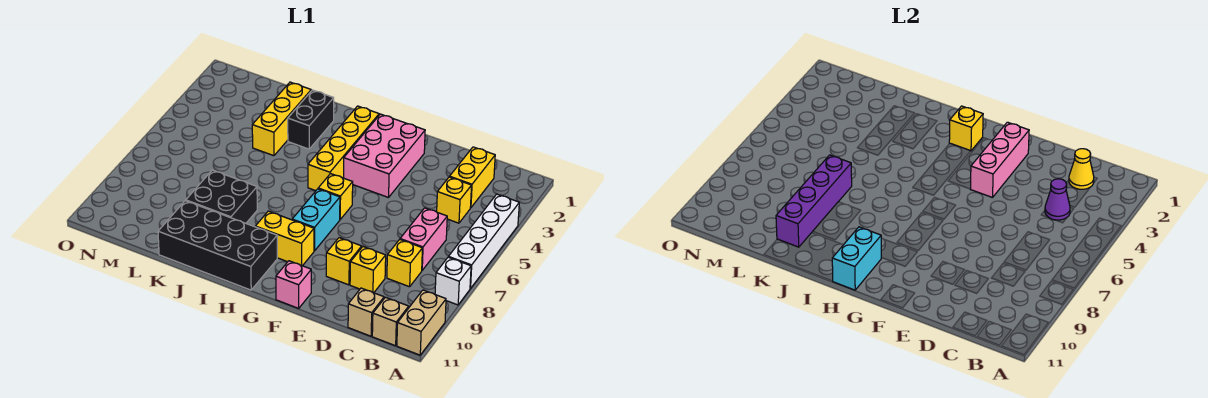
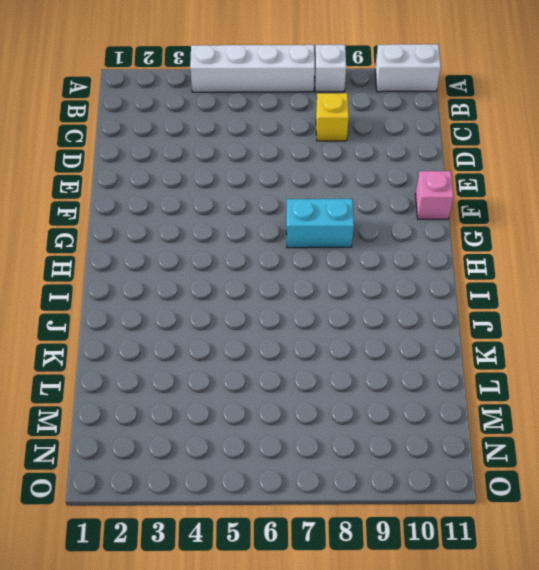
white brick A10:A11 level 1 -> tan brick A10:A11 level 1
none -> tan brick B11 level 1
none -> yellow brick C2:C3 level 1
none -> yellow brick C4 level 1

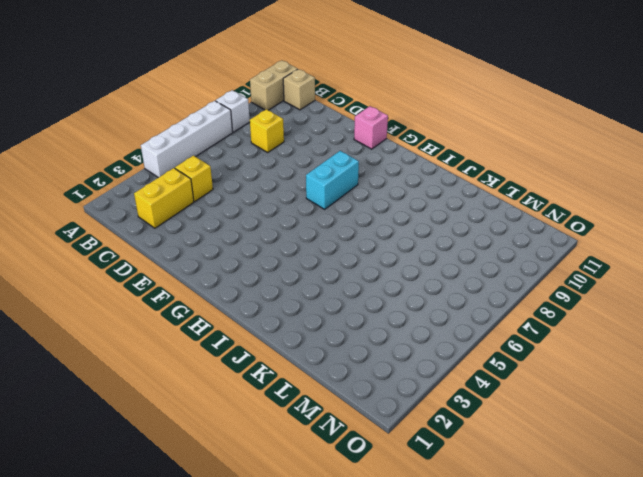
none -> pink brick C6:C7 level 1
none -> tan brick C11 level 1
none -> yellow brick D9 level 1

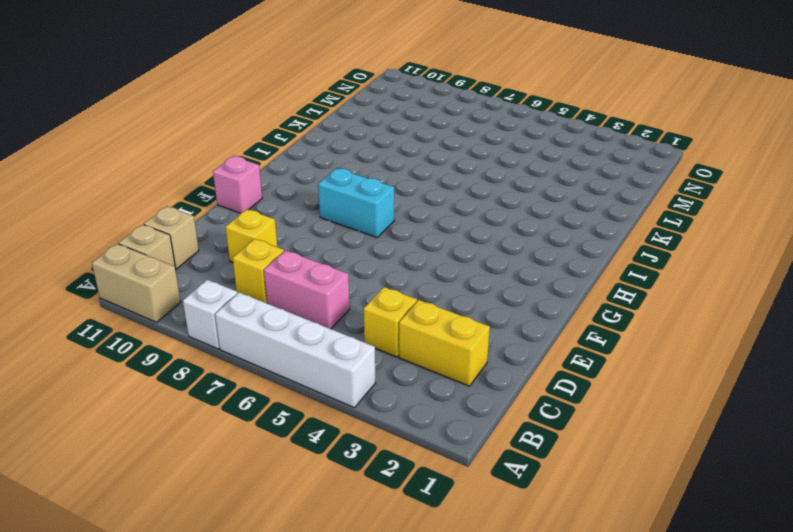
none -> yellow brick E9 level 1
none -> pink brick F2:G4 level 1
none -> yellow brick G6 level 1

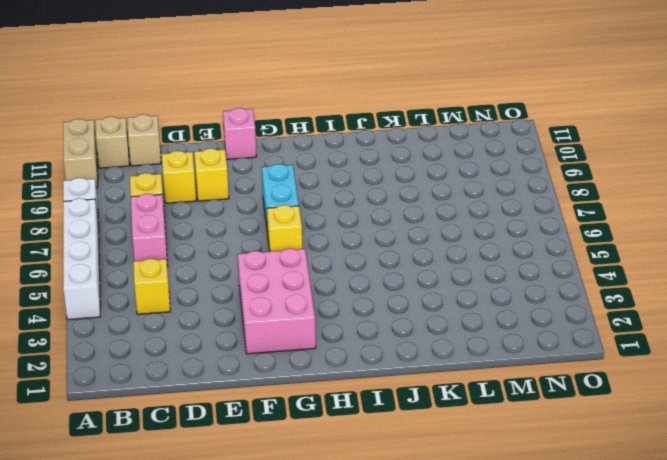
none -> yellow brick C2:C3 level 1
none -> yellow brick G9:H9 level 1
none -> yellow brick H2:H5 level 1

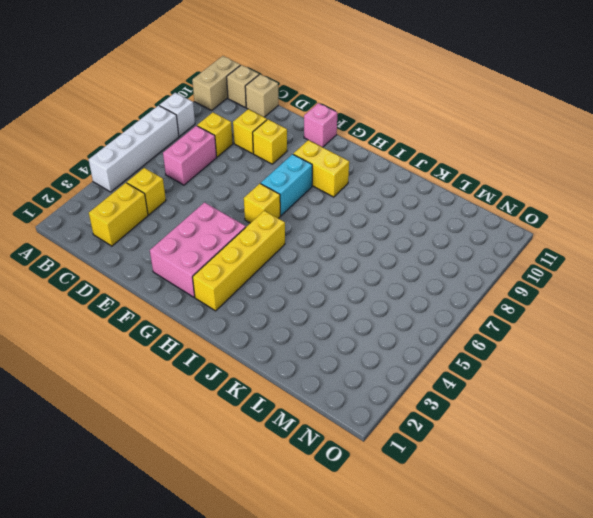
none -> black brick H10:K11 level 1
none -> black brick J2:J3 level 1
none -> black brick J8:K9 level 1

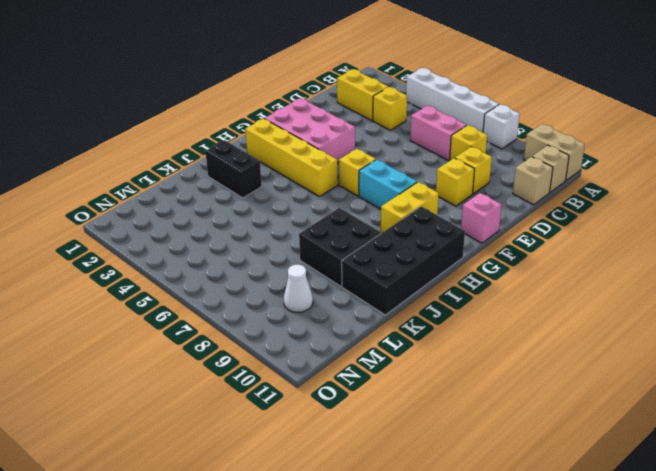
white cone M9 level 1 -> none
none -> yellow brick K2:K4 level 1
none -> yellow cone C2 level 2
none -> purple cone C4 level 2

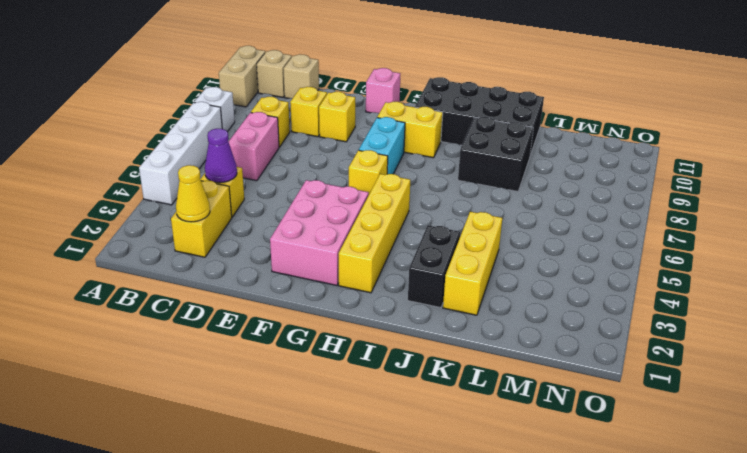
none -> pink brick F2:F4 level 2
none -> yellow brick H2 level 2
none -> cyan brick H10:H11 level 2

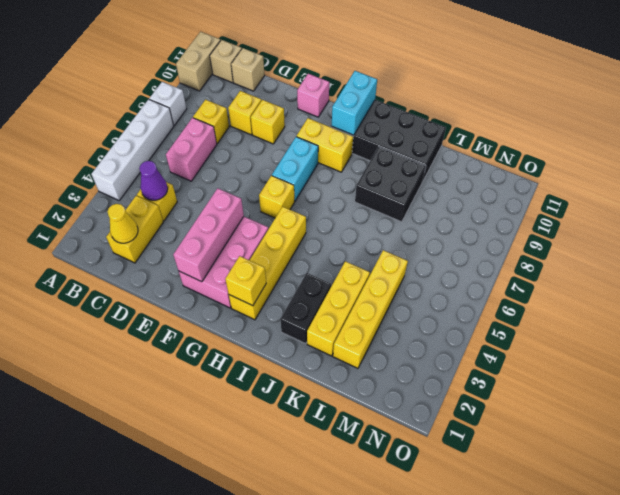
yellow brick L2:L5 level 1 -> none
none -> purple brick K7:K10 level 2

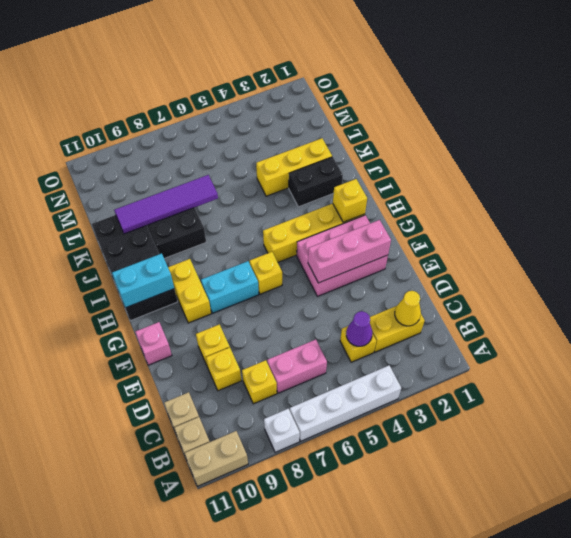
purple tile K7:K10 level 2 -> purple brick K7:K10 level 2

